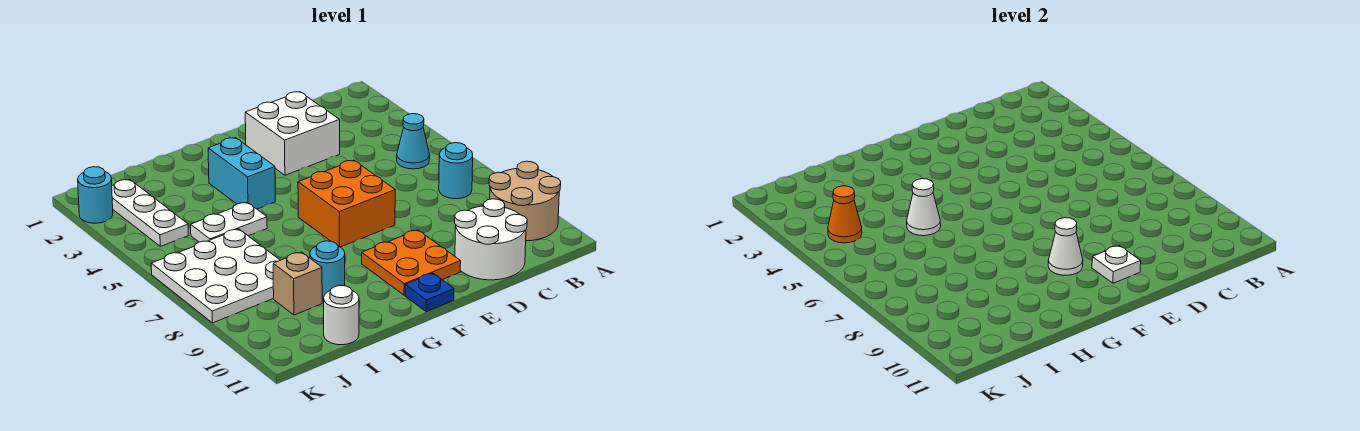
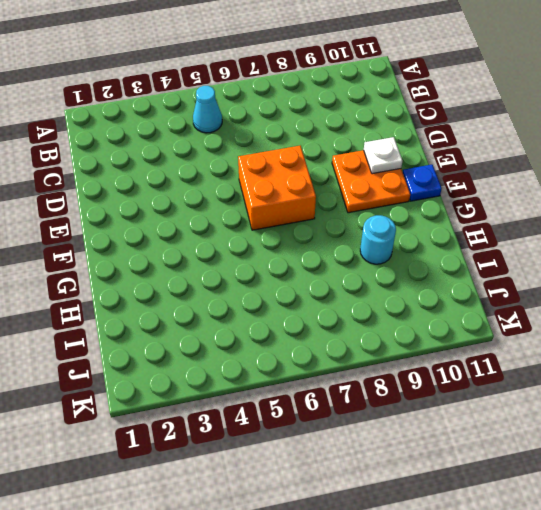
none -> tan round brick A9:B10 level 1
none -> cyan round brick B7 level 1
none -> white round brick C10:D11 level 1

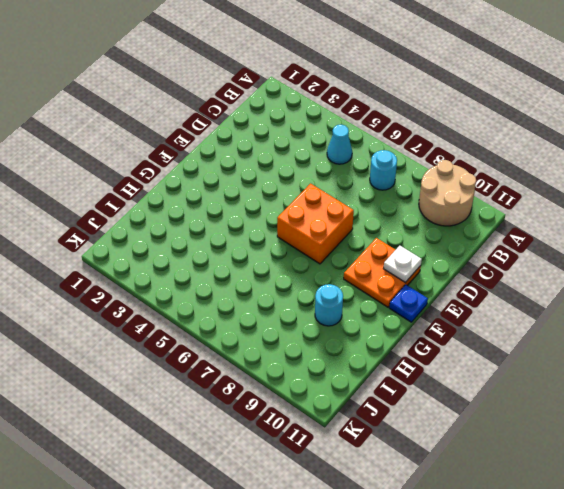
none -> white round brick C10:D11 level 1
none -> white brick D2:E3 level 1
none -> cyan brick G3:G4 level 1

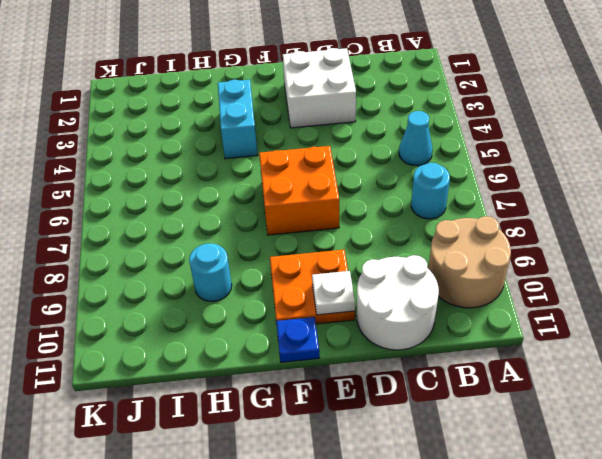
none -> white plate H5:I5 level 1
none -> white plate I6:K8 level 1
none -> tan brick I9 level 1

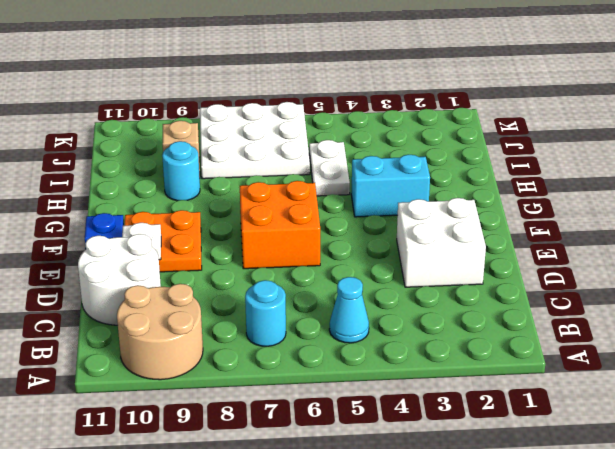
none -> white round brick I11 level 1
none -> white plate J2:J4 level 1
none -> cyan round brick K2 level 1

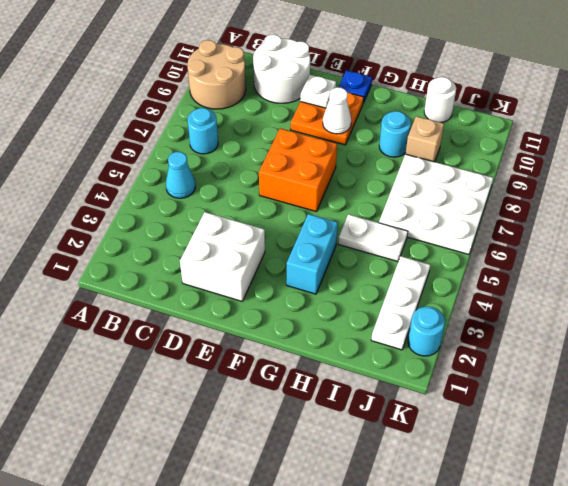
none -> white cone H5 level 2
none -> orange cone J4 level 2

